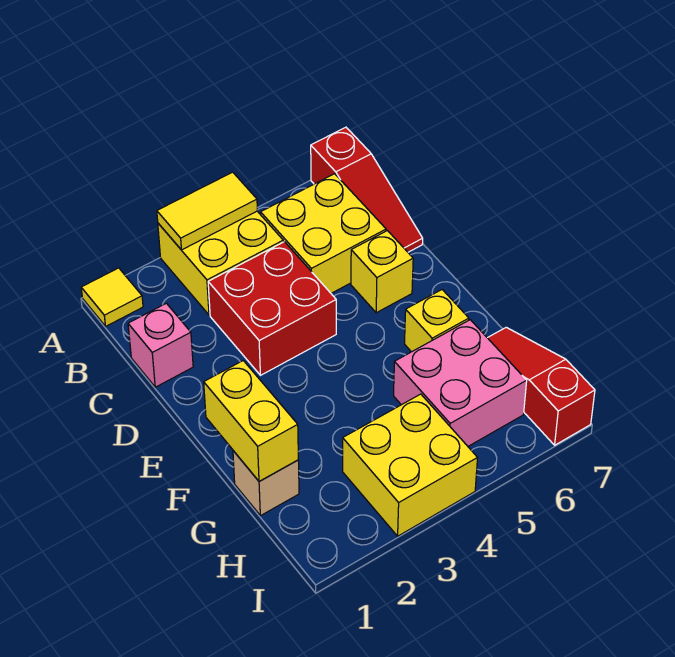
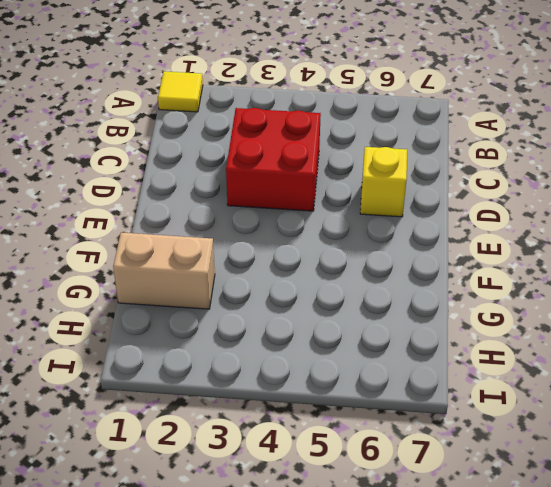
tan brick G1:G2 level 1 -> tan brick G1 level 1
none -> yellow brick A3:B4 level 1
none -> red slope A7:C7 level 1 top A
none -> yellow brick B5:C6 level 1

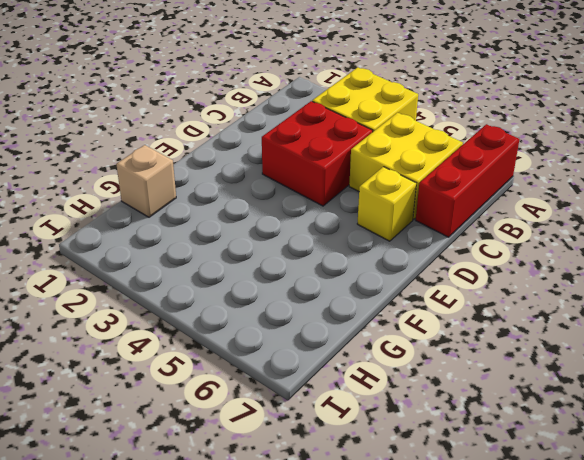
red brick A7:C7 level 1 -> red slope A7:C7 level 1 top A
none -> yellow tile A1 level 1
none -> pink brick C1 level 1
none -> yellow brick F6 level 1

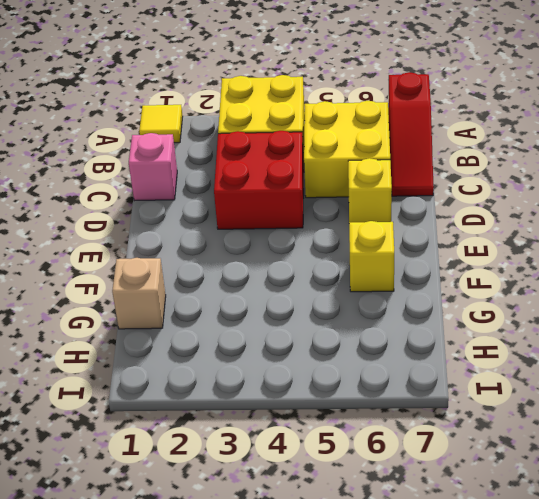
none -> pink brick G5:H6 level 1
none -> red slope G7:I7 level 1 top I
none -> yellow brick H3:I4 level 1

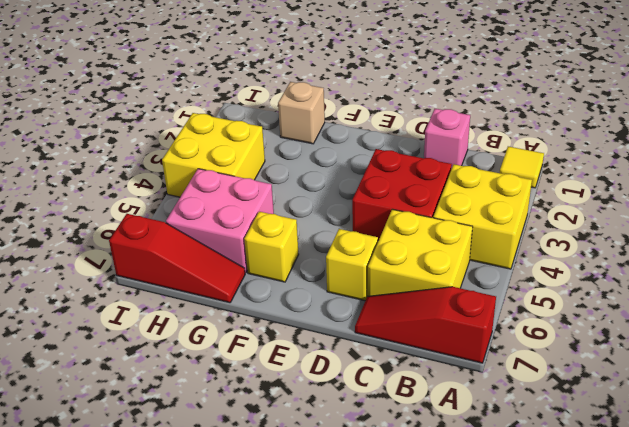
none -> yellow tile A3:A4 level 2
none -> yellow brick F1:G1 level 2

